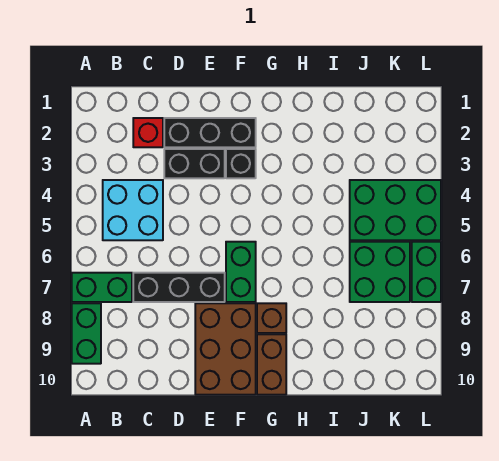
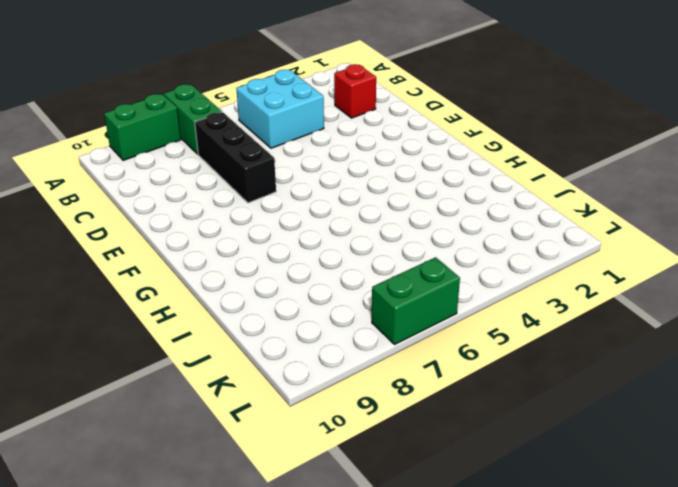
none -> black brick D2:F2 level 1
none -> black brick D3:E3 level 1
none -> brown brick E8:F10 level 1

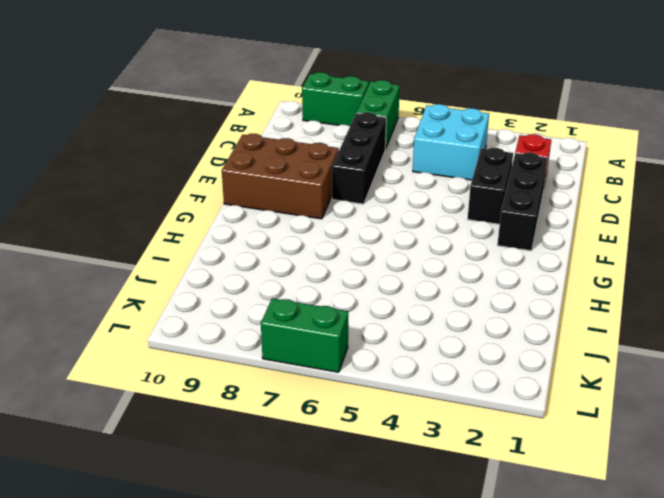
none -> black brick F3 level 1
none -> green brick F6:F7 level 1
none -> brown brick G8 level 1

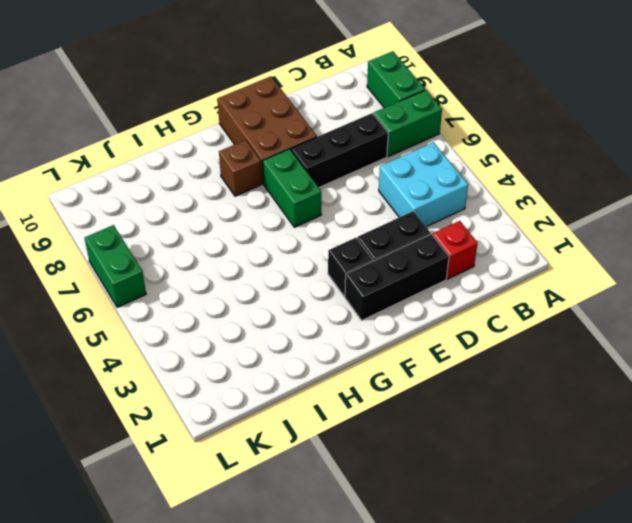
none -> brown brick G9:G10 level 1
none -> green brick J4:L5 level 1
none -> green brick J6:K7 level 1

